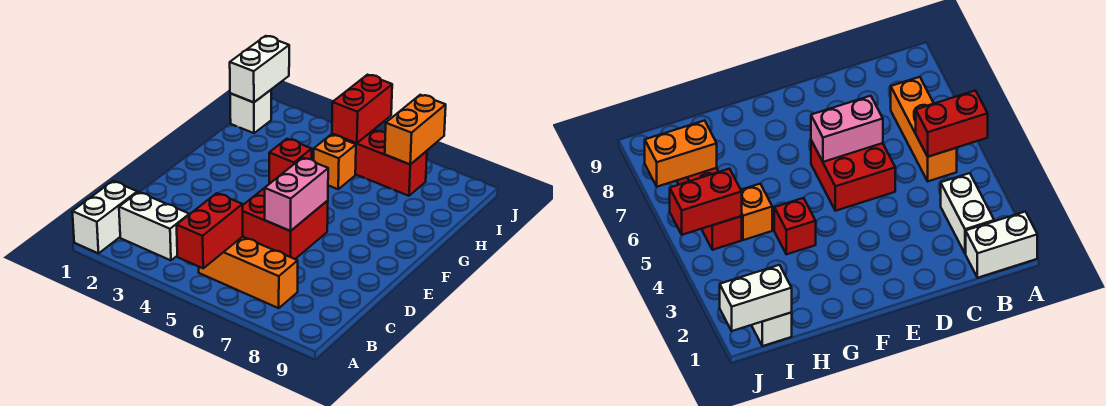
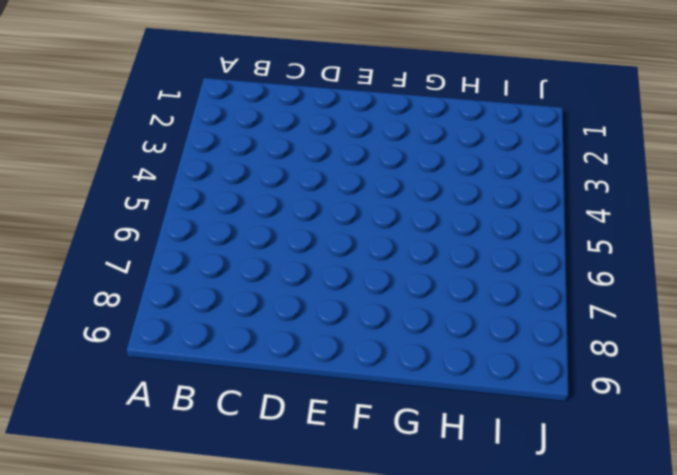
none -> white brick A1:B1 level 1
none -> white brick B2:B3 level 1
none -> orange brick B5:B7 level 1

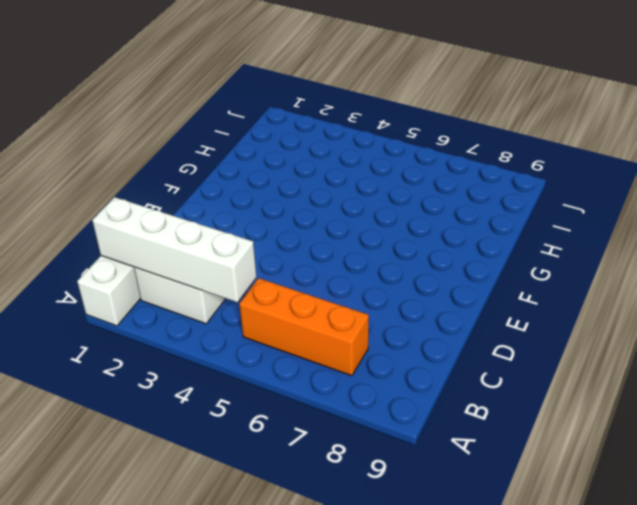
white brick B1:B4 level 2 -> none
none -> red brick D5:E6 level 1
none -> red brick G4 level 1
none -> orange brick H5 level 1

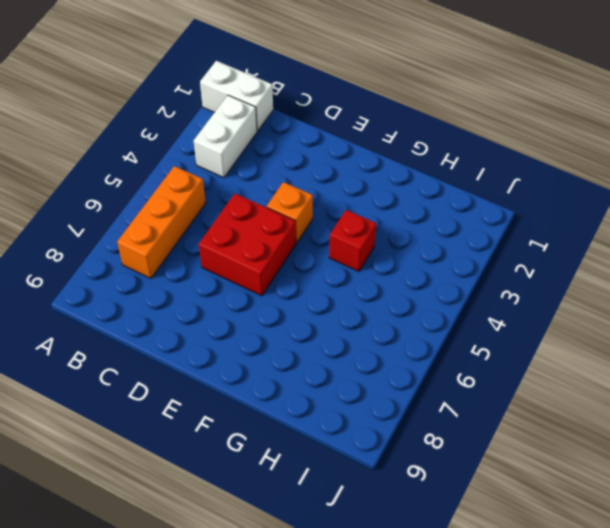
orange brick E4 level 1 -> orange brick H5 level 1
none -> white brick I1 level 1
none -> red brick I5:I7 level 1
none -> red brick A5:B5 level 2

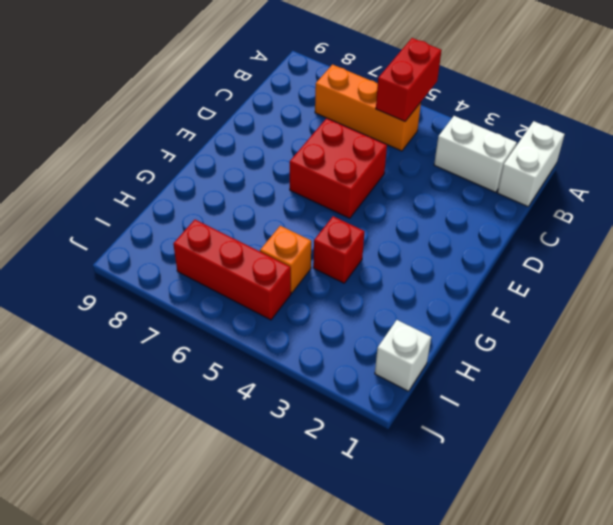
none -> pink brick D6:E6 level 2
none -> white brick I1:J1 level 2
none -> red brick I5:J5 level 2

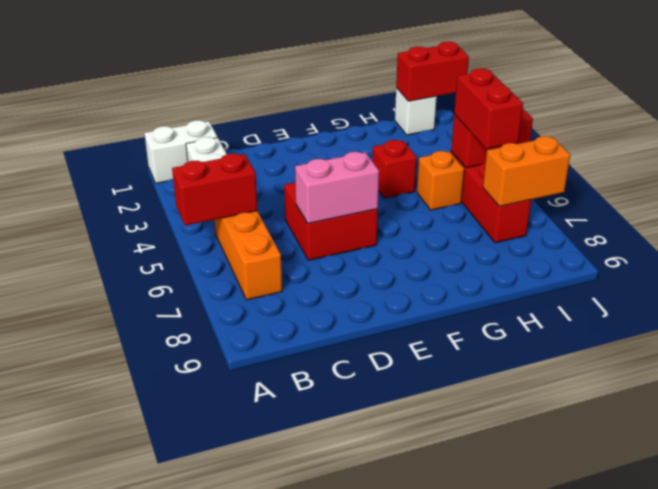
red brick I1:J1 level 2 -> white brick I1:J1 level 2
red brick I5:I6 level 3 -> none

